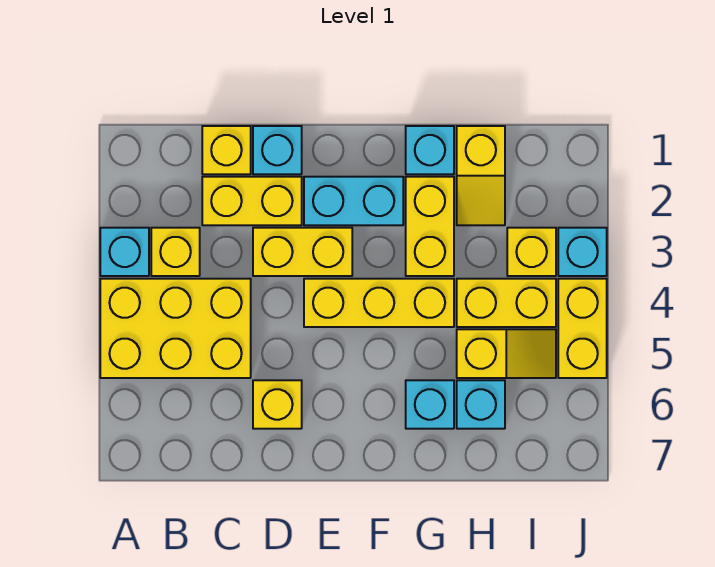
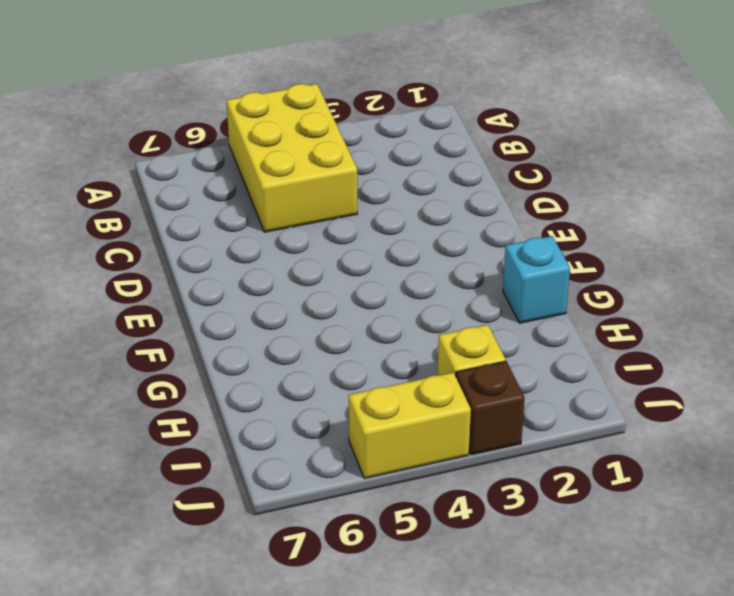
brown brick J3 level 1 -> cyan brick J3 level 1
none -> cyan brick A3 level 1
none -> yellow brick B3 level 1
none -> yellow brick C1 level 1

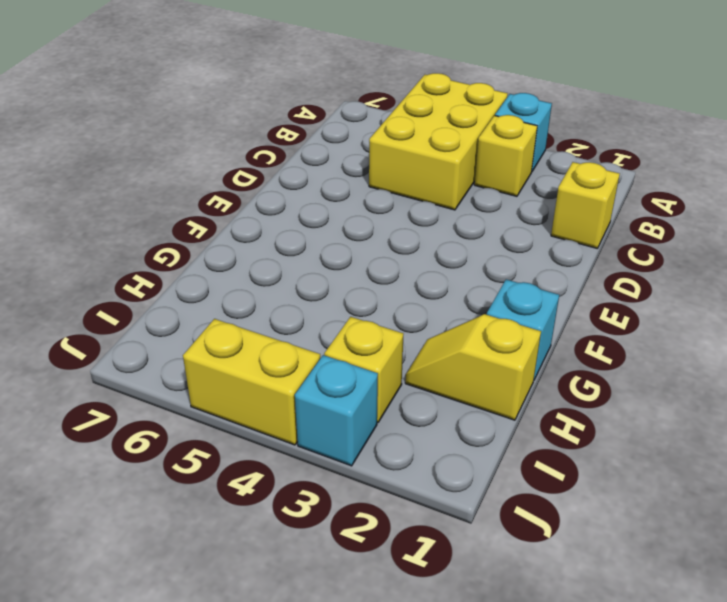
none -> yellow brick C2:D2 level 1
none -> cyan brick D1 level 1
none -> yellow brick D3:E3 level 1

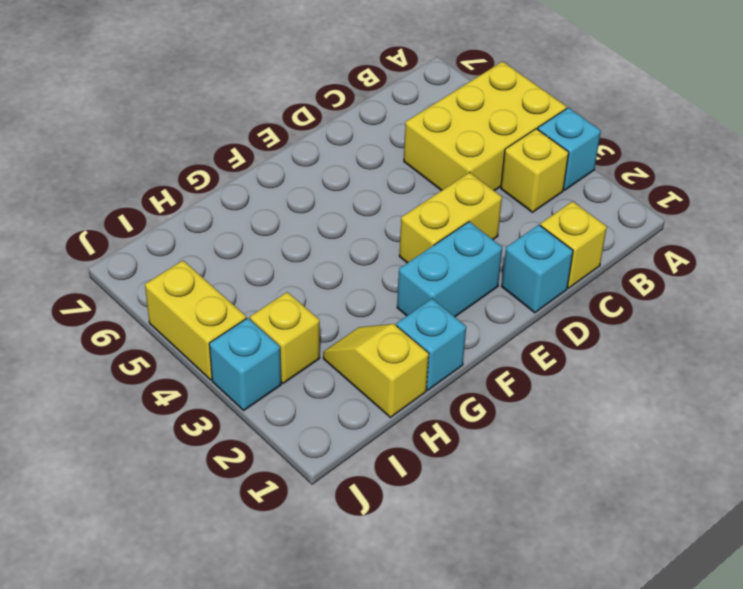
none -> yellow brick C2:D2 level 1
none -> yellow brick D6 level 1
none -> yellow brick E4:G4 level 1

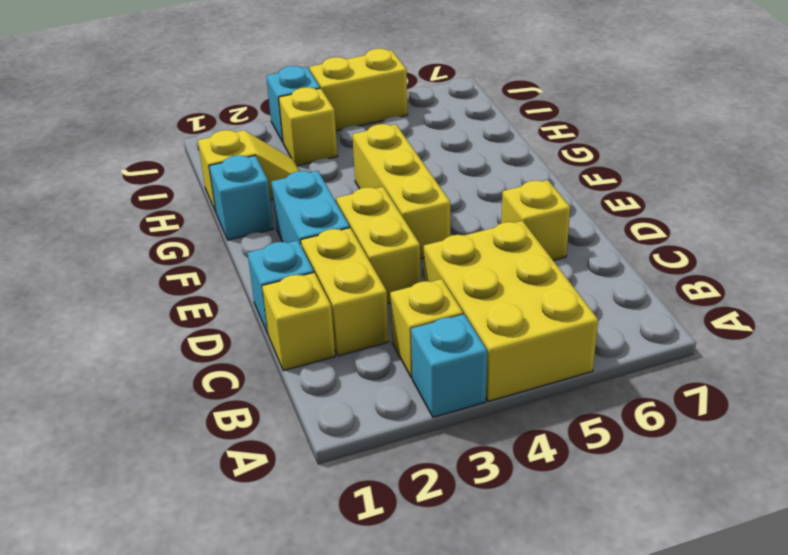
none -> yellow brick G2:G3 level 1
none -> cyan brick G6 level 1
none -> yellow brick H4:I4 level 1

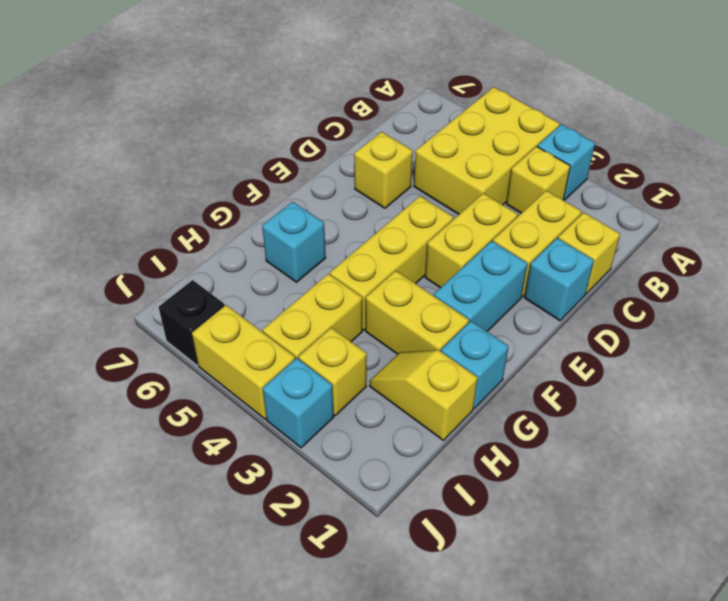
black brick J6 level 1 -> none
none -> yellow slope H5:I5 level 1 top H
none -> cyan brick H6 level 1

